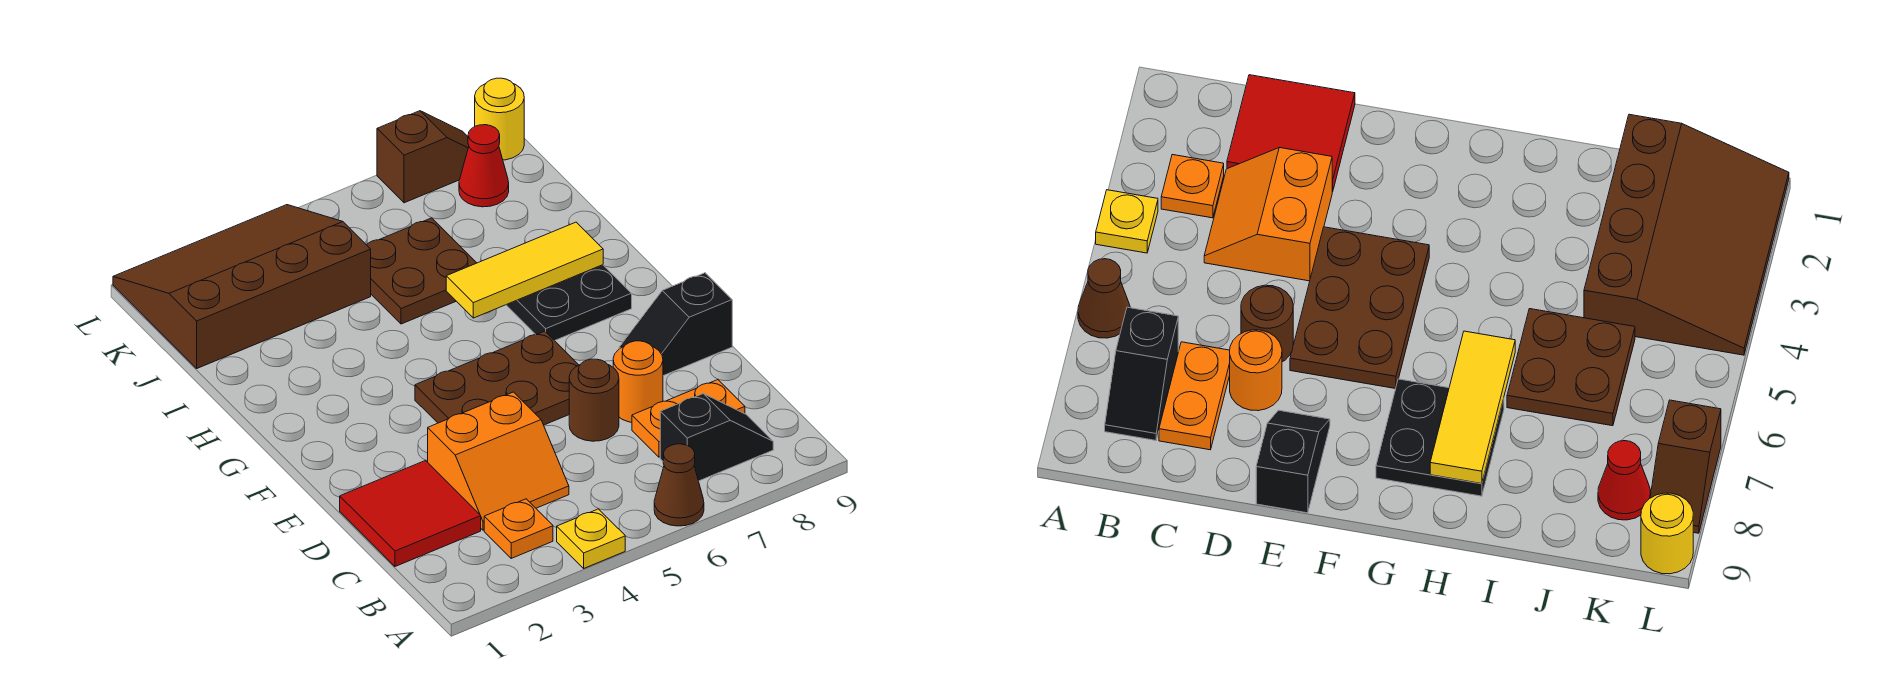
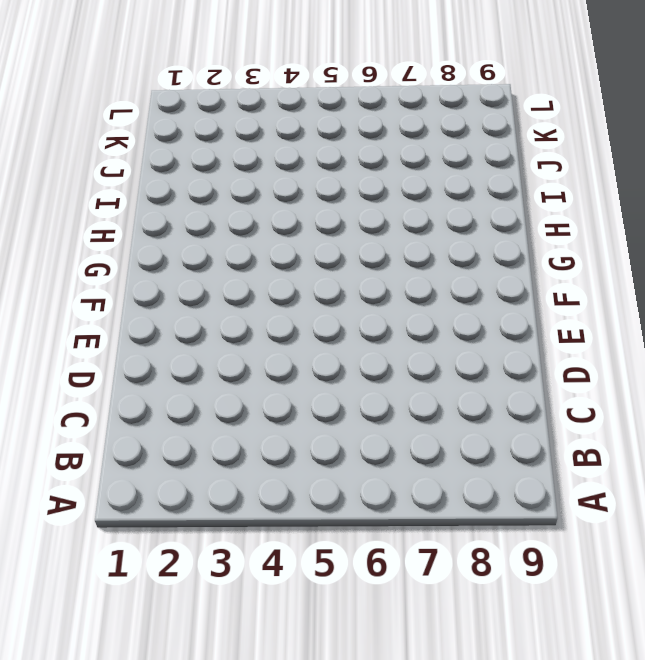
none -> yellow plate A4 level 1
none -> brown cone A6 level 1
none -> orange plate B3 level 1

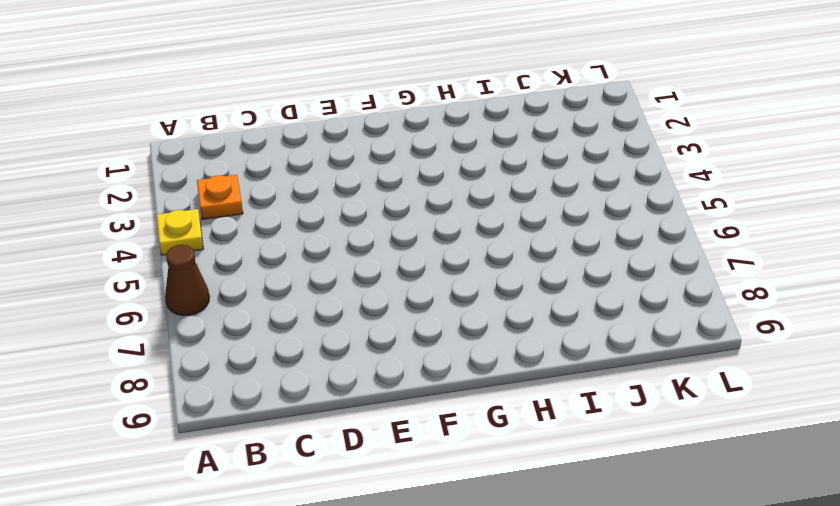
none -> black slope B7:B8 level 1 top 7
none -> red tile C1:D2 level 1
none -> orange slope C3:D4 level 1 top D

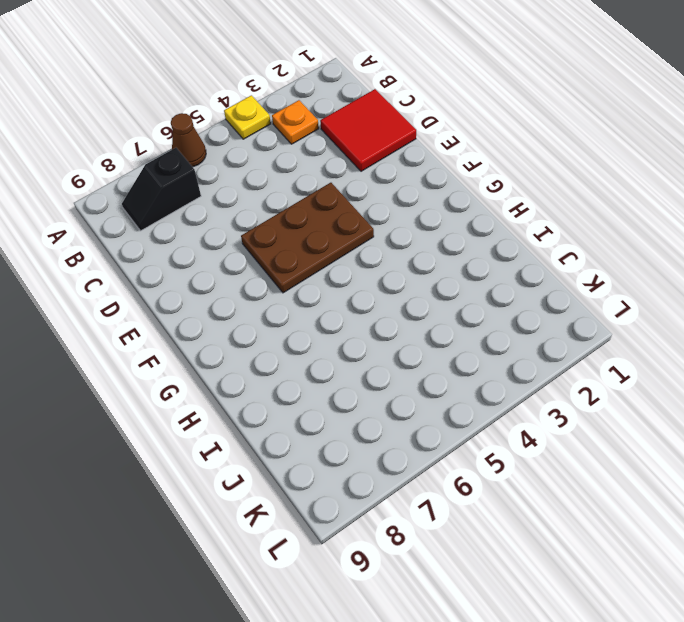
none -> orange slope C3:D4 level 1 top D
none -> orange plate C7:C8 level 1
none -> brown round brick D6 level 1

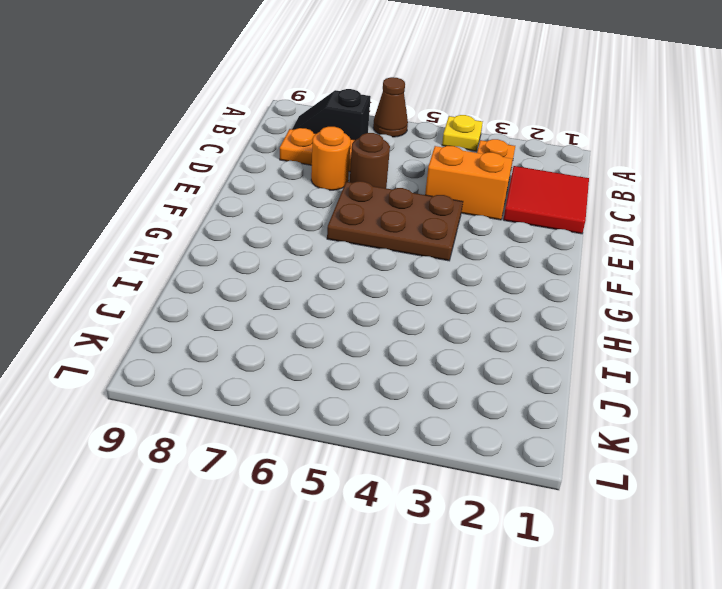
none -> black slope E8:E9 level 1 top 9
none -> black plate G7:H8 level 1
none -> brown plate I5:J6 level 1

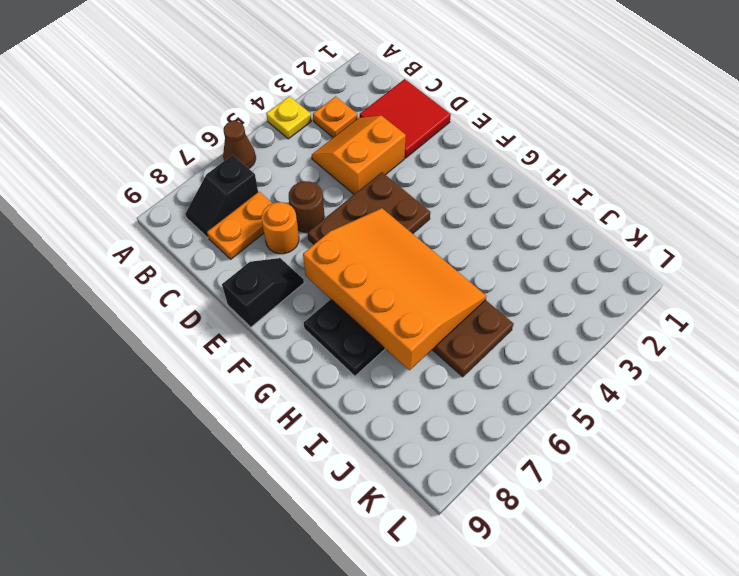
orange slope F5:I7 level 2 top 7 -> yellow tile H6:H8 level 2
none -> brown slope J1:L4 level 1 top J
none -> red cone K8 level 1
none -> brown slope L7:L8 level 1 top 7

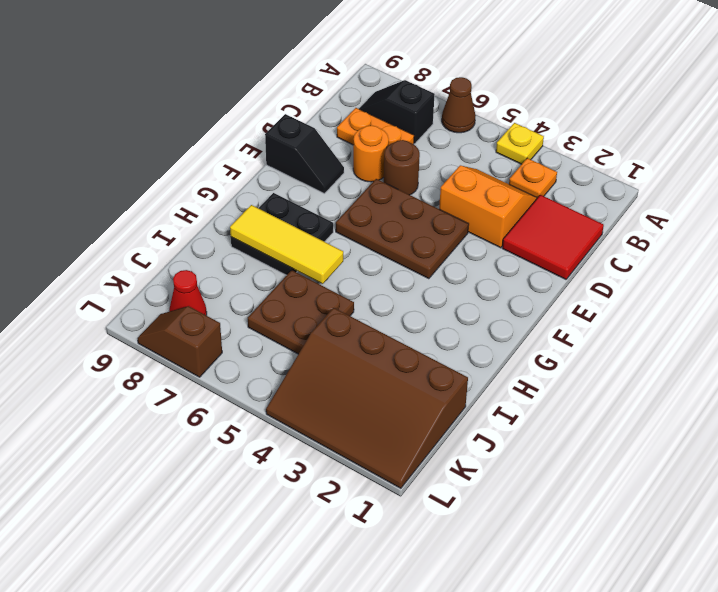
none -> yellow round brick L9 level 1

